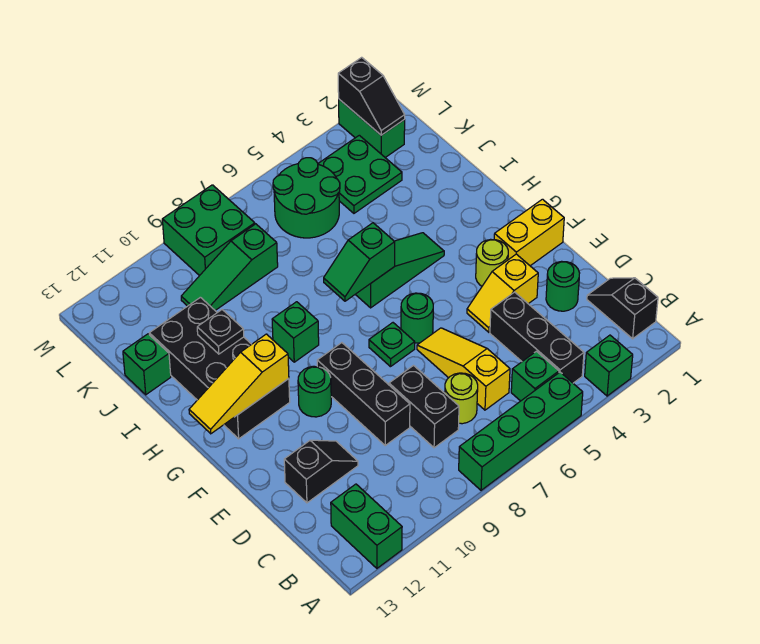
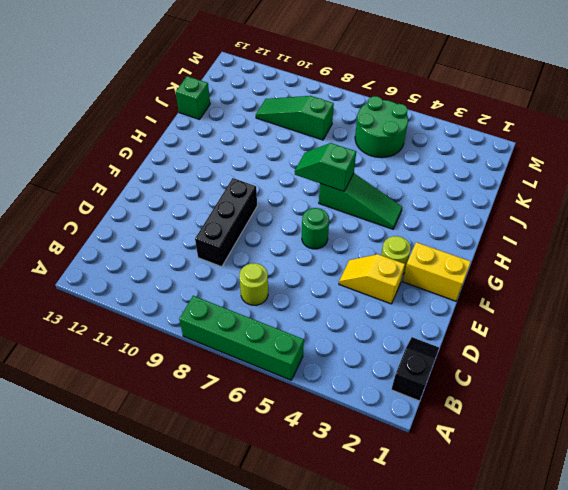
none -> green brick A3 level 1
none -> green brick A12:B12 level 1
none -> black brick B4:D4 level 1
none -> green brick B5 level 1

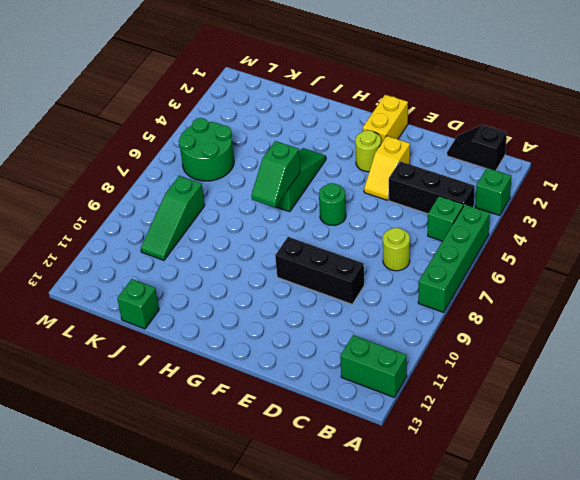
none -> yellow slope C6:E6 level 1 top C
none -> black brick C8:D8 level 1
none -> green round brick D2 level 1
none -> black slope D11:D12 level 1 top 12

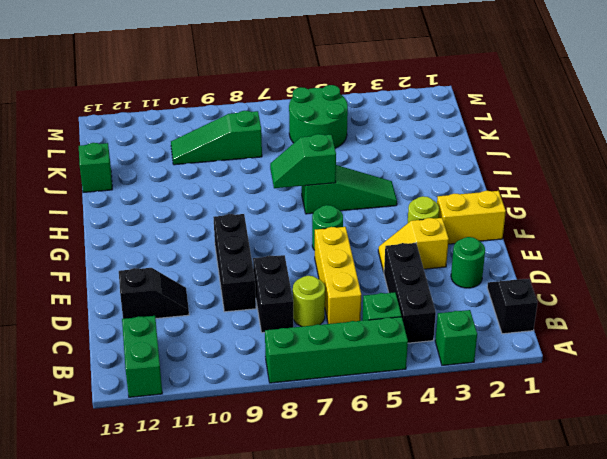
yellow brick C6:E6 level 1 -> yellow slope C6:E6 level 1 top C
none -> green plate F7 level 1
none -> green round brick F10 level 1
none -> black brick G11:J12 level 1
none -> green brick H9 level 1

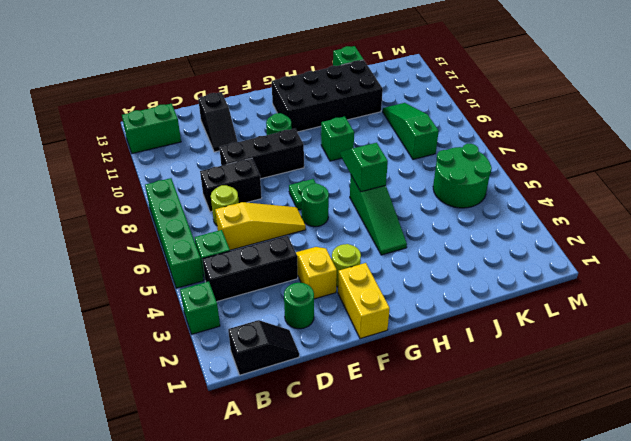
none -> green plate K3:L4 level 1
none -> green brick L2:M2 level 1
none -> green brick L8:M9 level 1
none -> yellow slope G11:G13 level 2 top 11

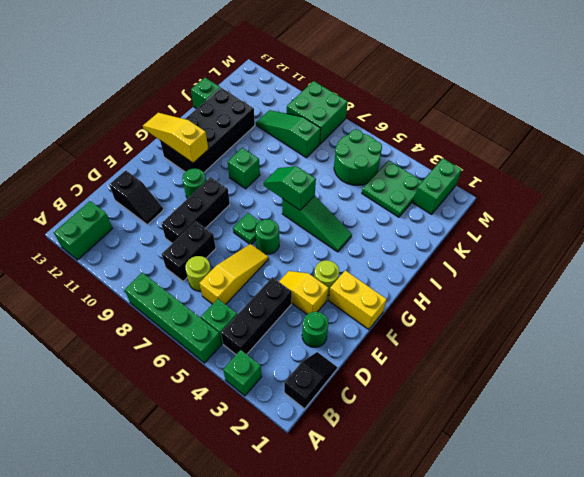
none -> black plate I11 level 2
none -> black slope L2:M2 level 2 top M

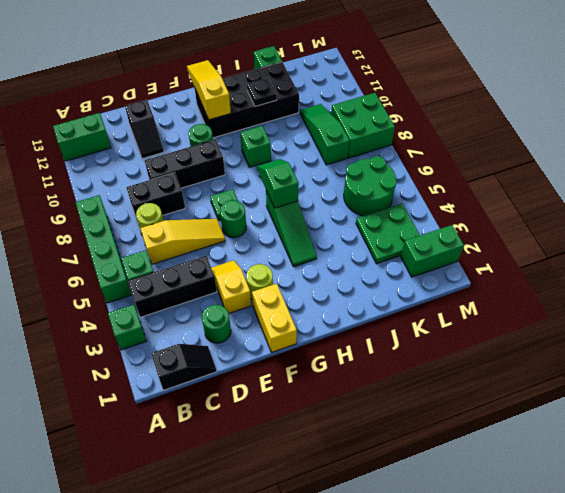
none -> black slope L2:M2 level 2 top M

